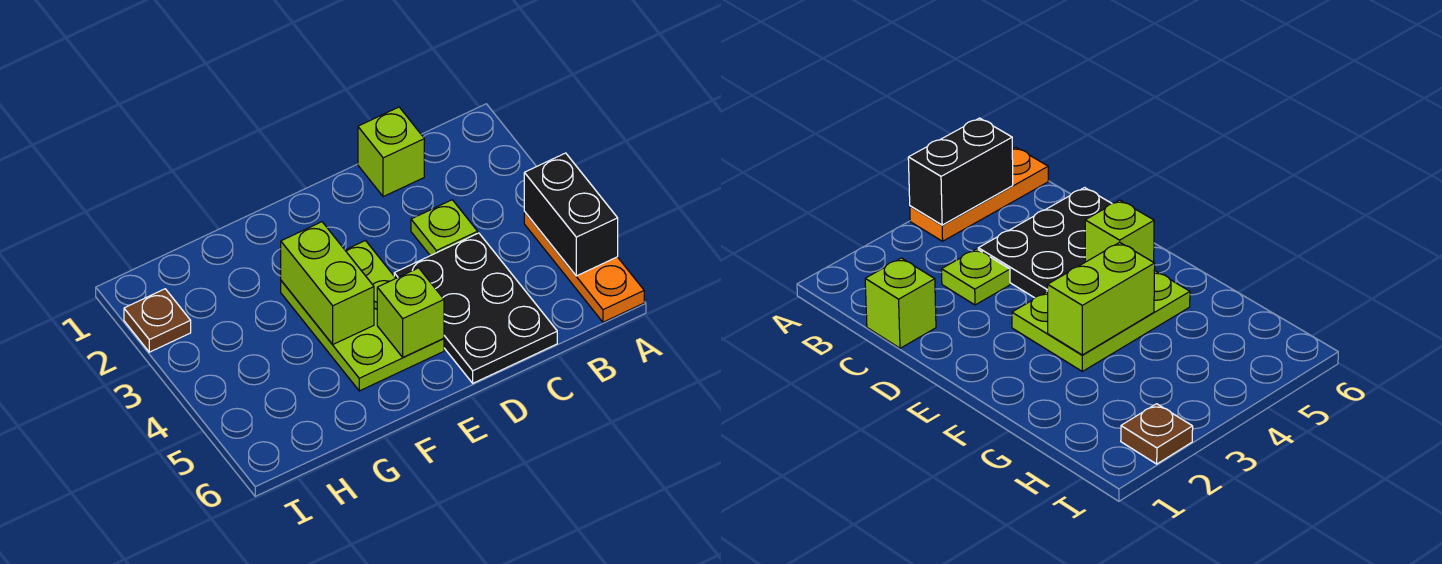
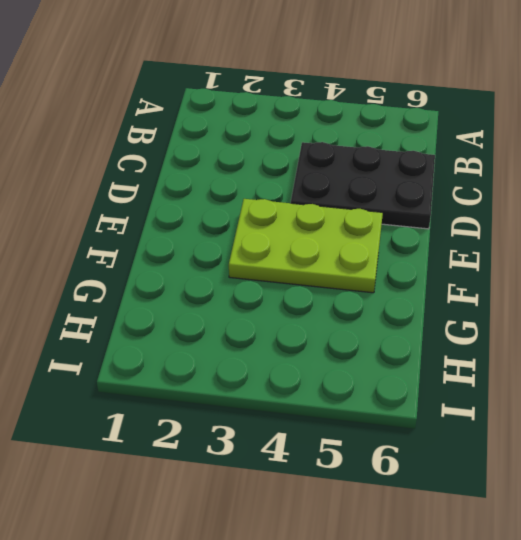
none -> orange plate A4:A6 level 1
none -> lime brick C1 level 1

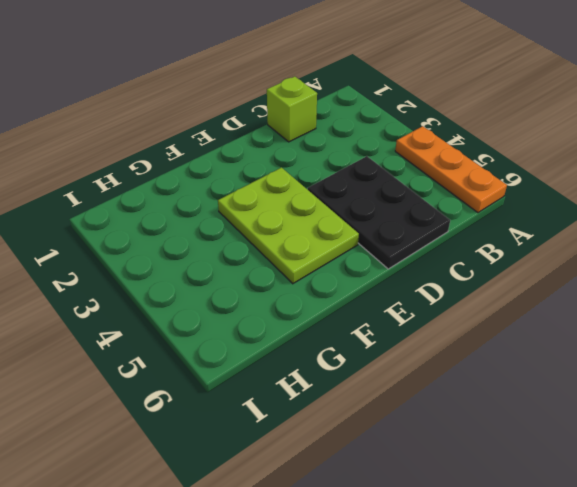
none -> lime plate C3 level 1
none -> brown plate I2 level 1

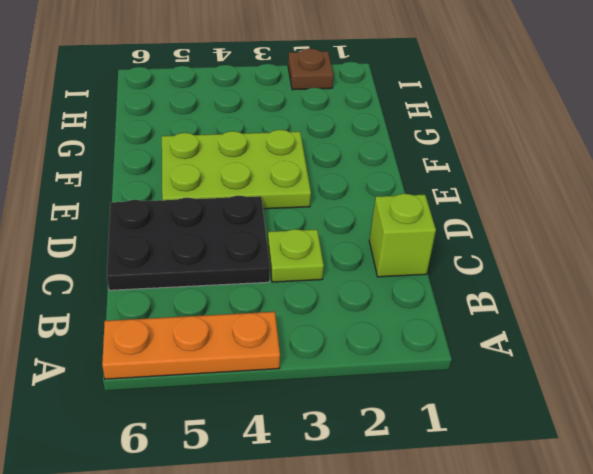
none -> black brick A4:A5 level 2
none -> lime brick E5 level 2

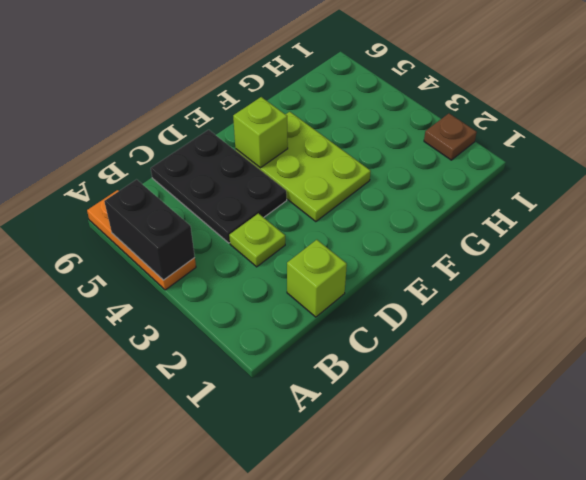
none -> lime brick F3:F4 level 2

